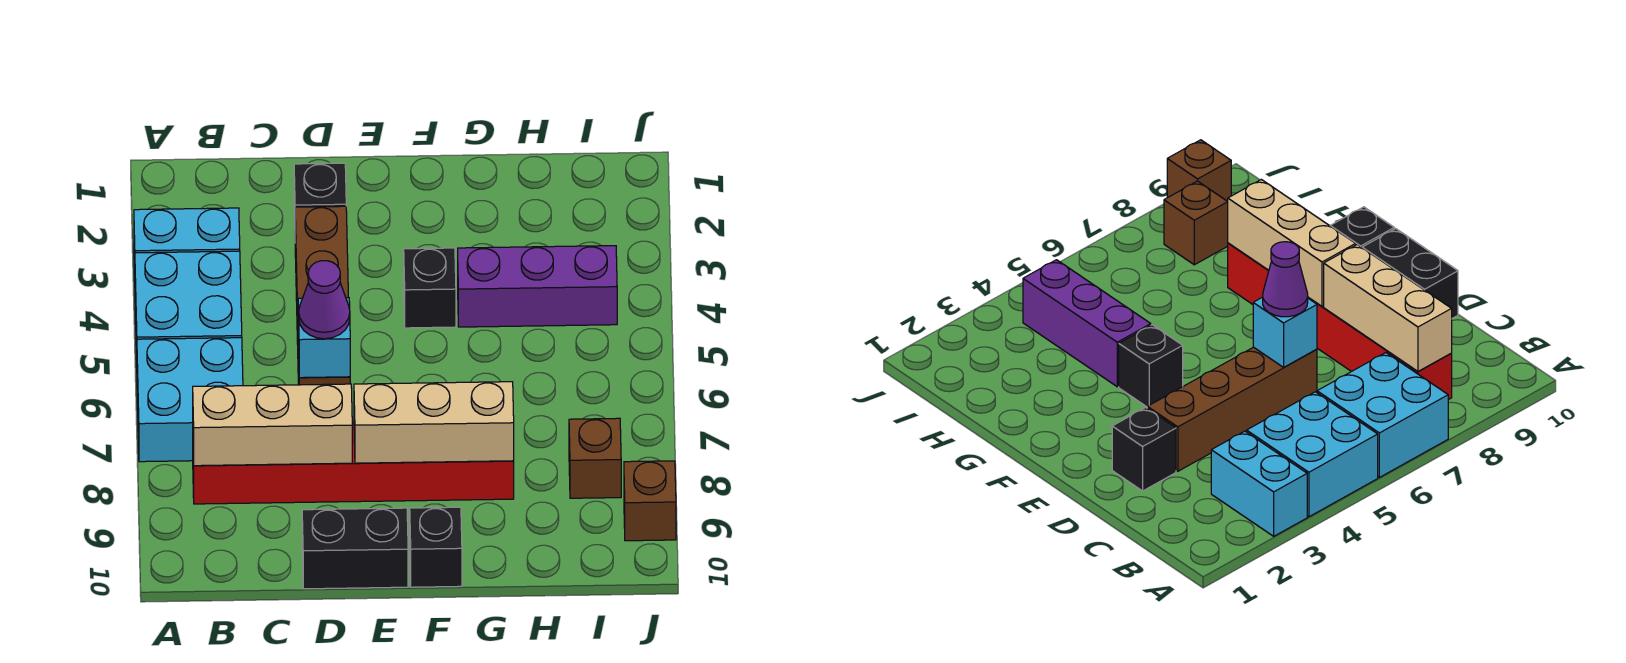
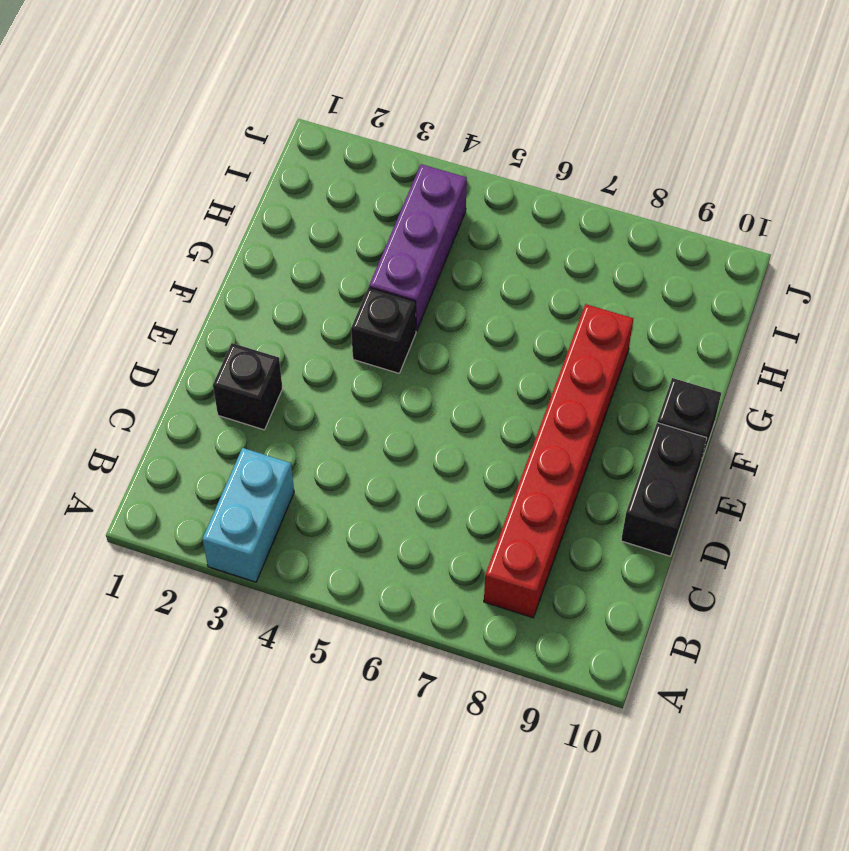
none -> cyan brick A4:B5 level 1
none -> cyan brick A6:B7 level 1
none -> brown brick D3:D6 level 1

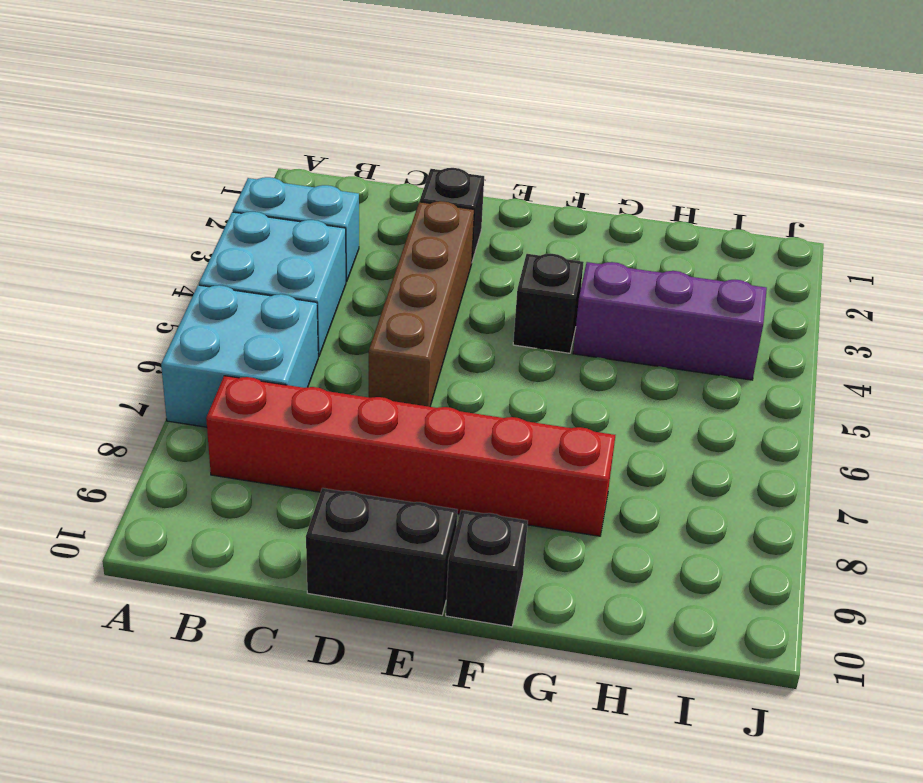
none -> brown brick I8 level 1
none -> brown brick J9 level 1
none -> tan brick B8:D8 level 2

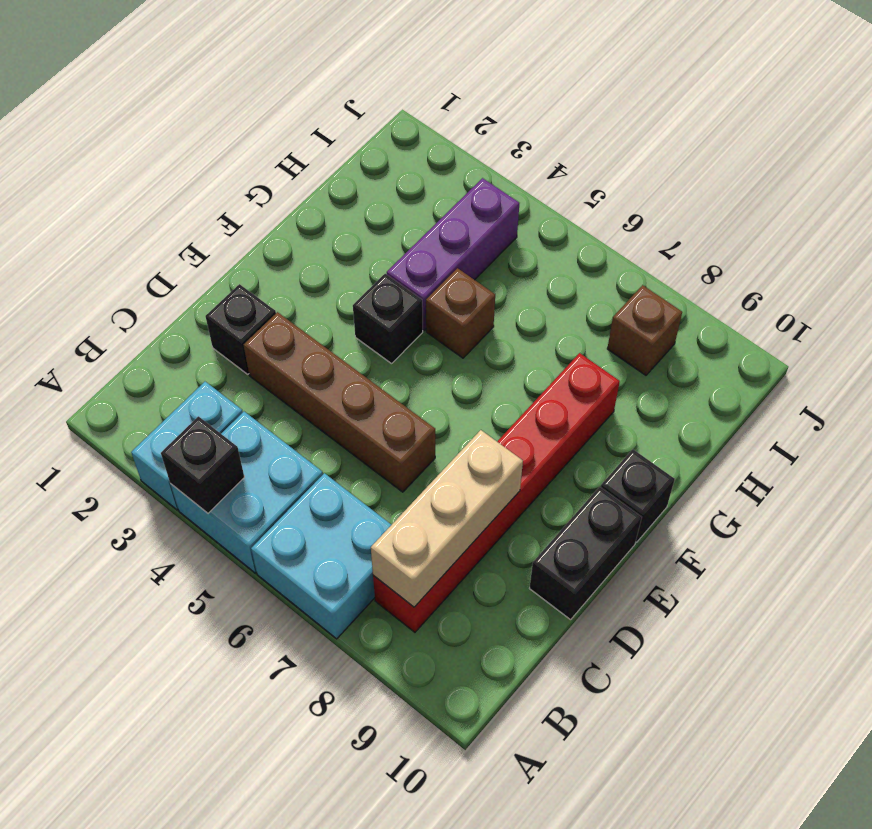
black brick A4 level 2 -> none
brown brick G5 level 1 -> brown brick J9 level 1
none -> cyan brick D6 level 2
none -> tan brick E8:G8 level 2
none -> purple cone D6 level 3

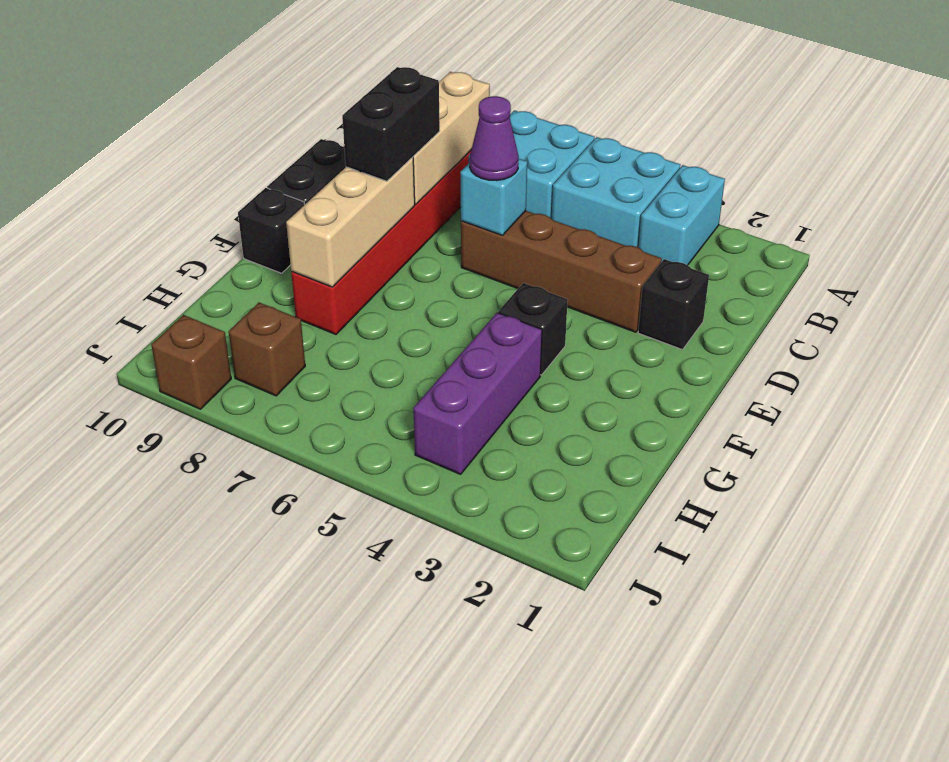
black brick D8:E8 level 3 -> none

